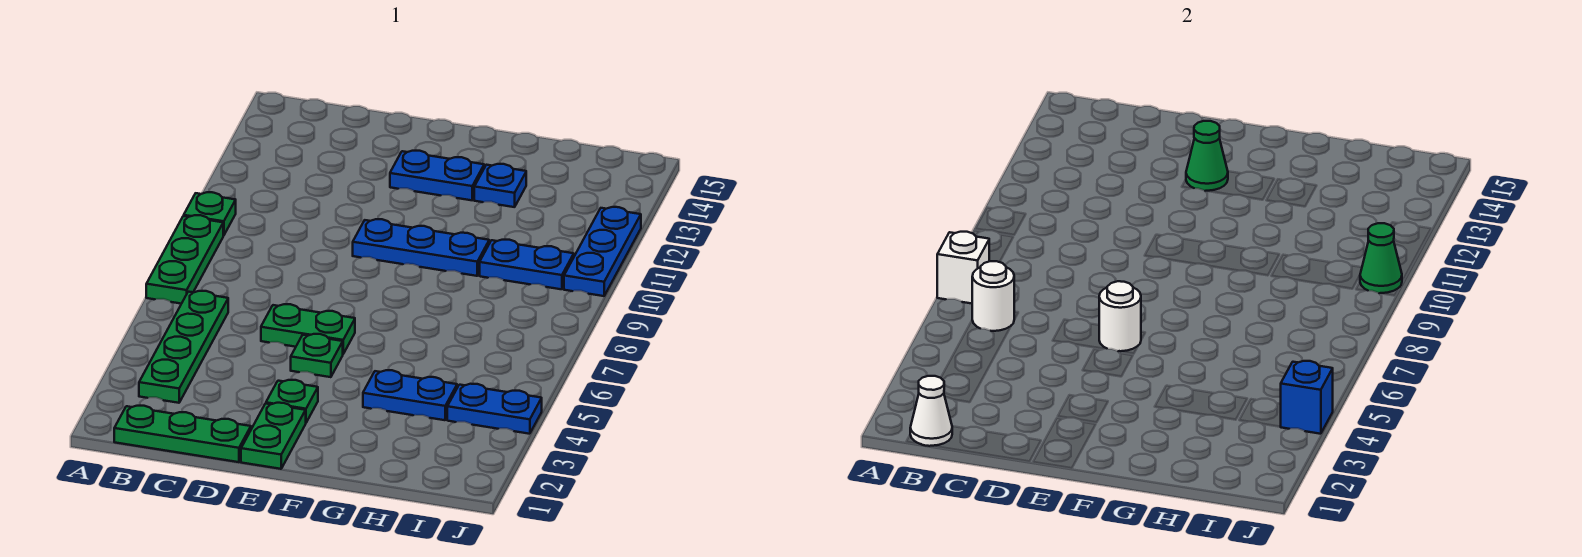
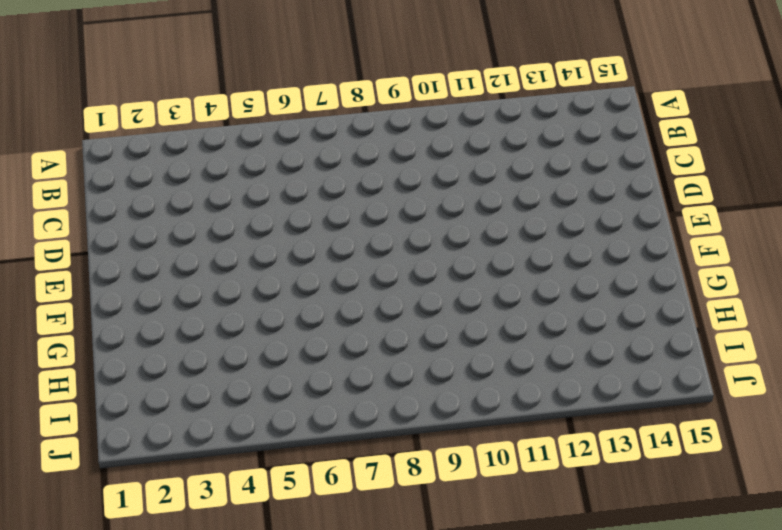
none -> green plate A7:A9 level 1
none -> green plate A10 level 1
none -> green plate B1:D1 level 1

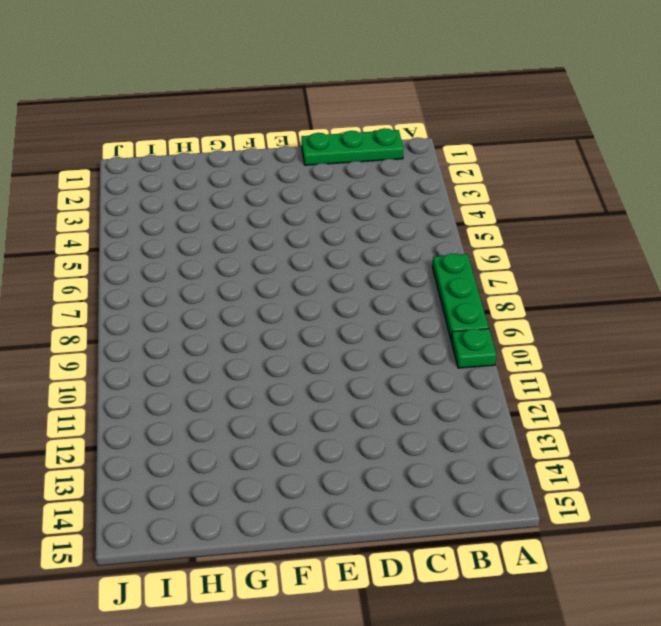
none -> green plate B3:B6 level 1
none -> green plate D6:E6 level 1
none -> green plate E1:E2 level 1

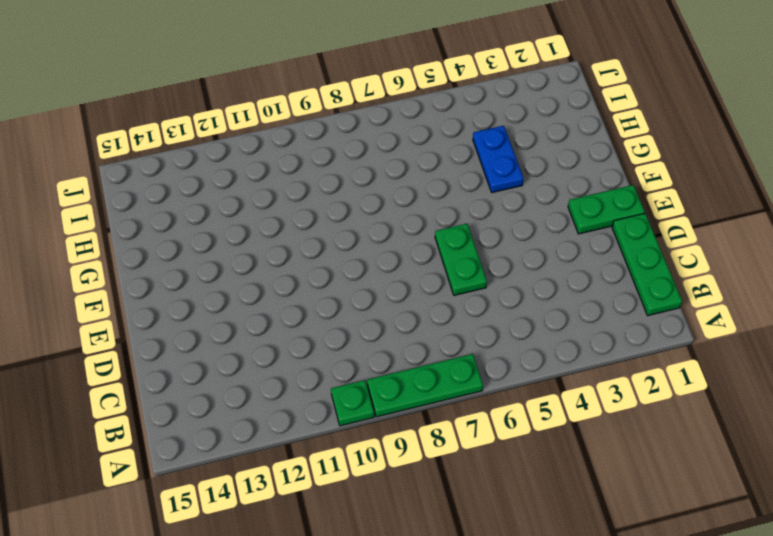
none -> green plate B3:B6 level 1
none -> green plate E3 level 1
none -> green plate E5 level 1

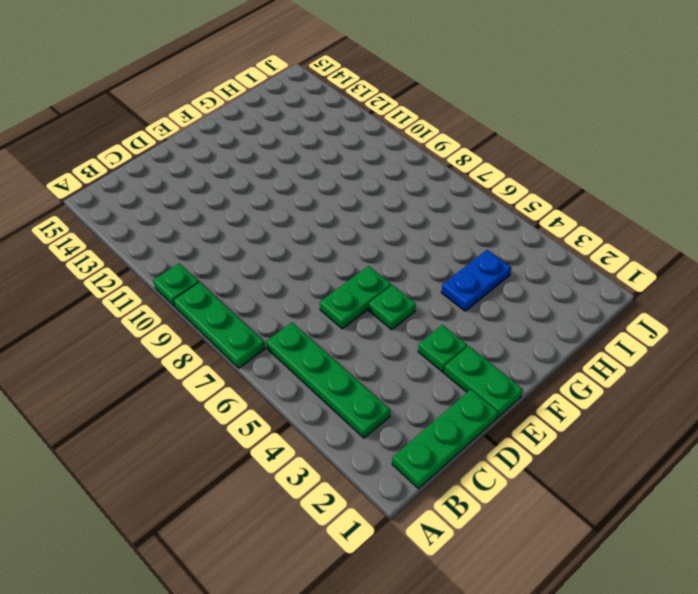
none -> blue plate E10:G10 level 1
none -> blue plate E13:F13 level 1
none -> blue plate G13 level 1

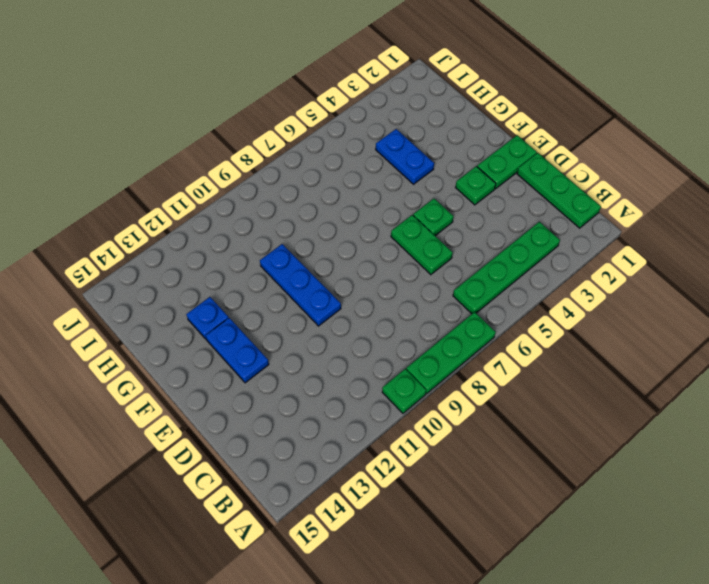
none -> blue plate H10:I10 level 1
none -> blue plate I4:J4 level 1
none -> blue plate J10:J12 level 1

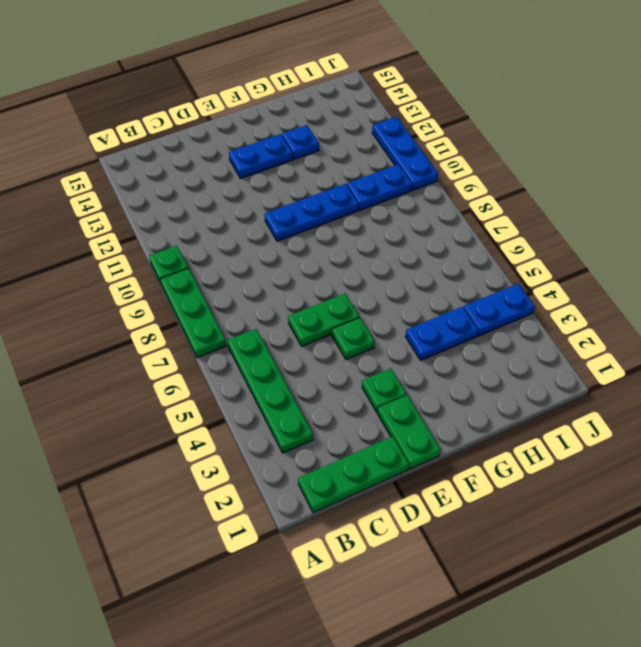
none -> white brick A7 level 2
none -> white cone B1 level 2
none -> white round brick B6 level 2

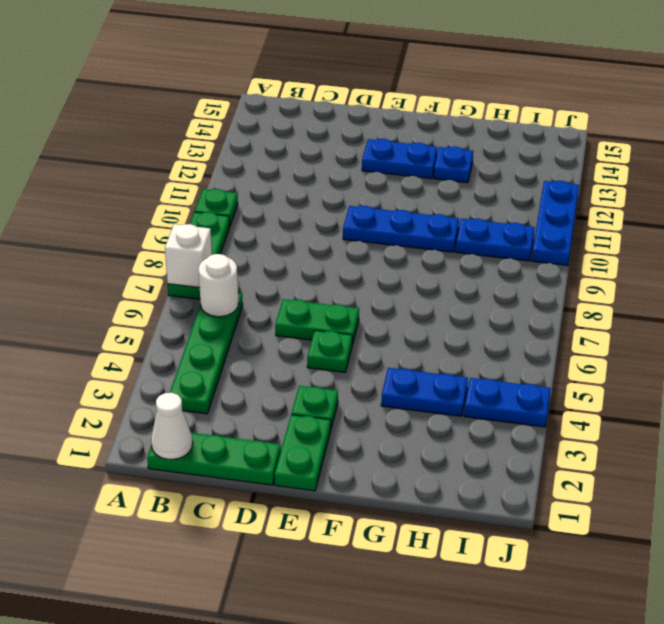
none -> white round brick E6 level 2
none -> green cone E13 level 2
none -> blue brick J4 level 2

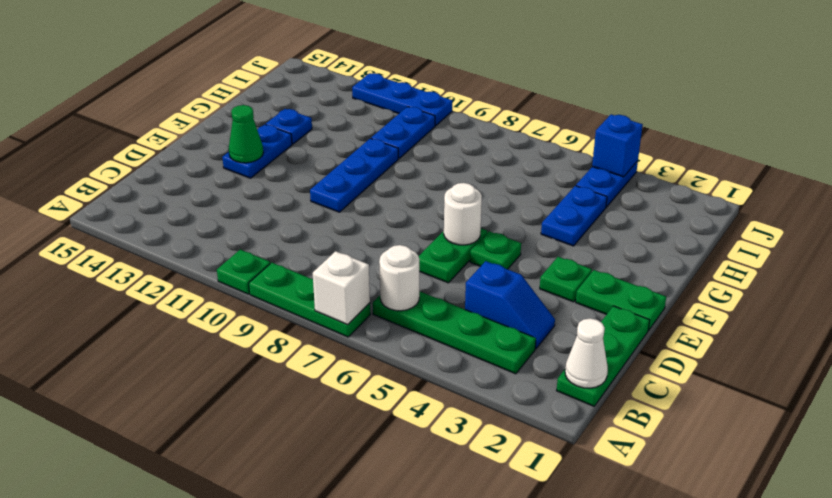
blue slope C3:C4 level 1 top 4 -> none
none -> green cone J10 level 2

